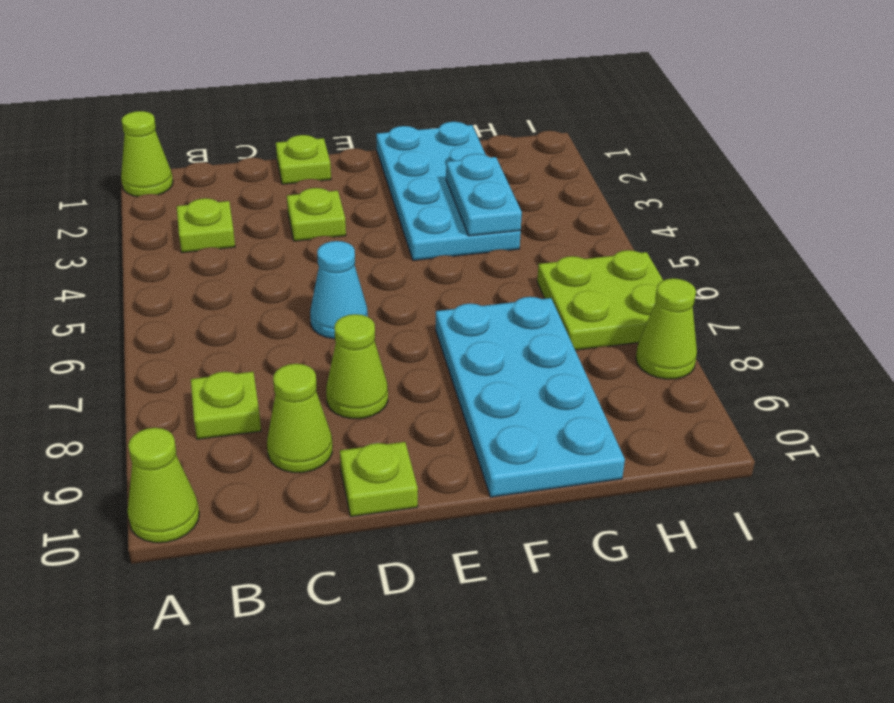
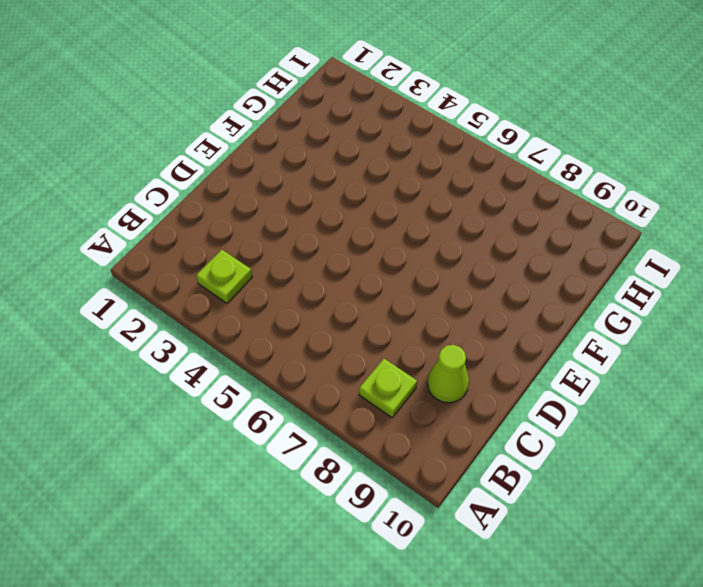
none -> lime cone A1 level 1
none -> lime cone A10 level 1
none -> lime plate D1 level 1

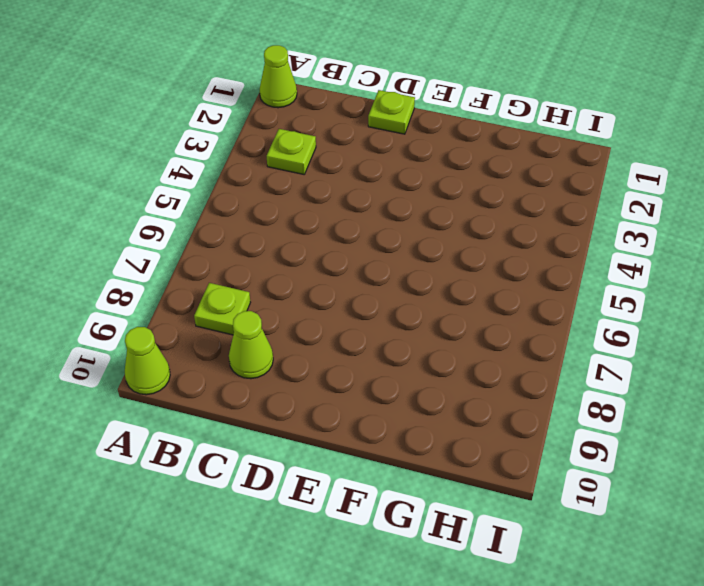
none -> lime plate D3 level 1
none -> cyan cone D6 level 1
none -> lime cone D8 level 1

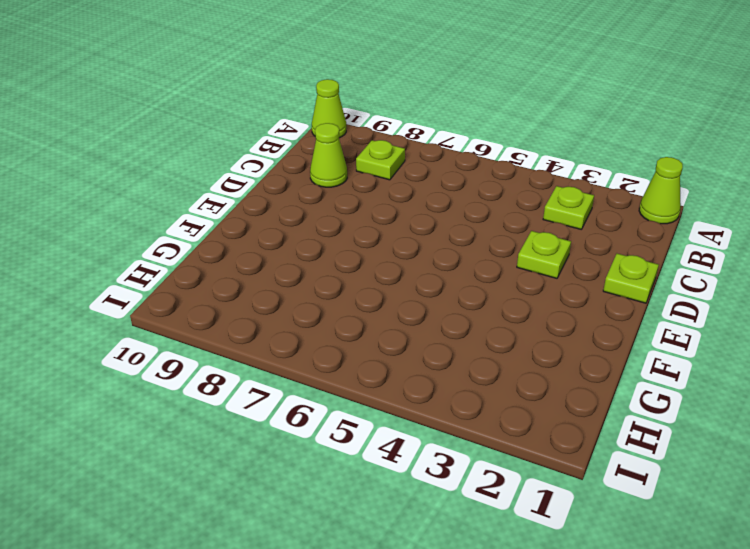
none -> cyan cone D6 level 1
none -> lime cone D8 level 1
none -> lime plate D10 level 1

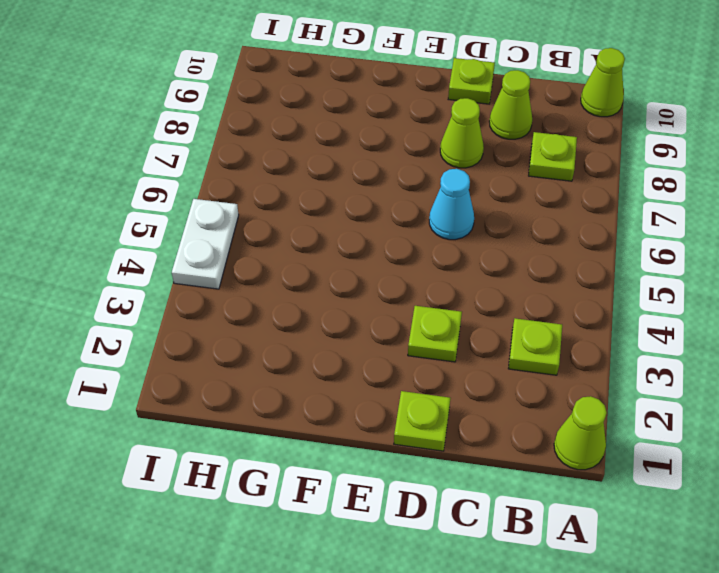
white plate I4:I5 level 1 -> none
none -> cyan plate F1:G4 level 1
none -> cyan plate F7:G10 level 1
none -> lime plate H6:I7 level 1

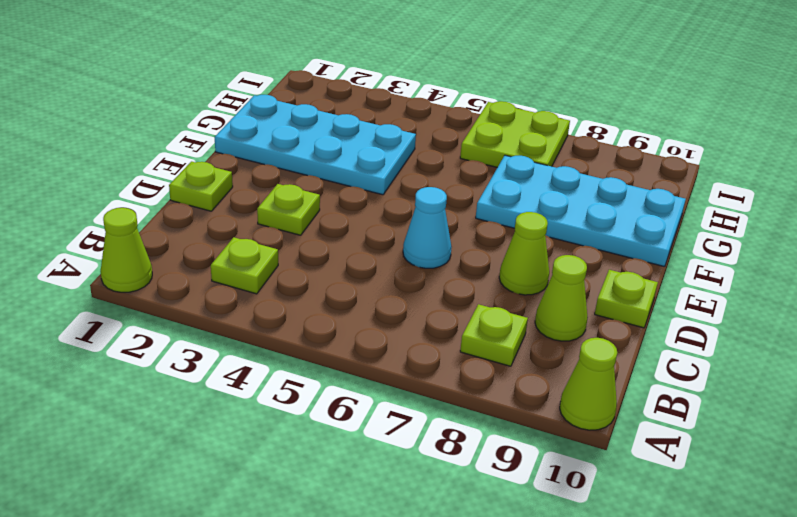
none -> lime cone I8 level 1
none -> cyan plate G3:G4 level 2

